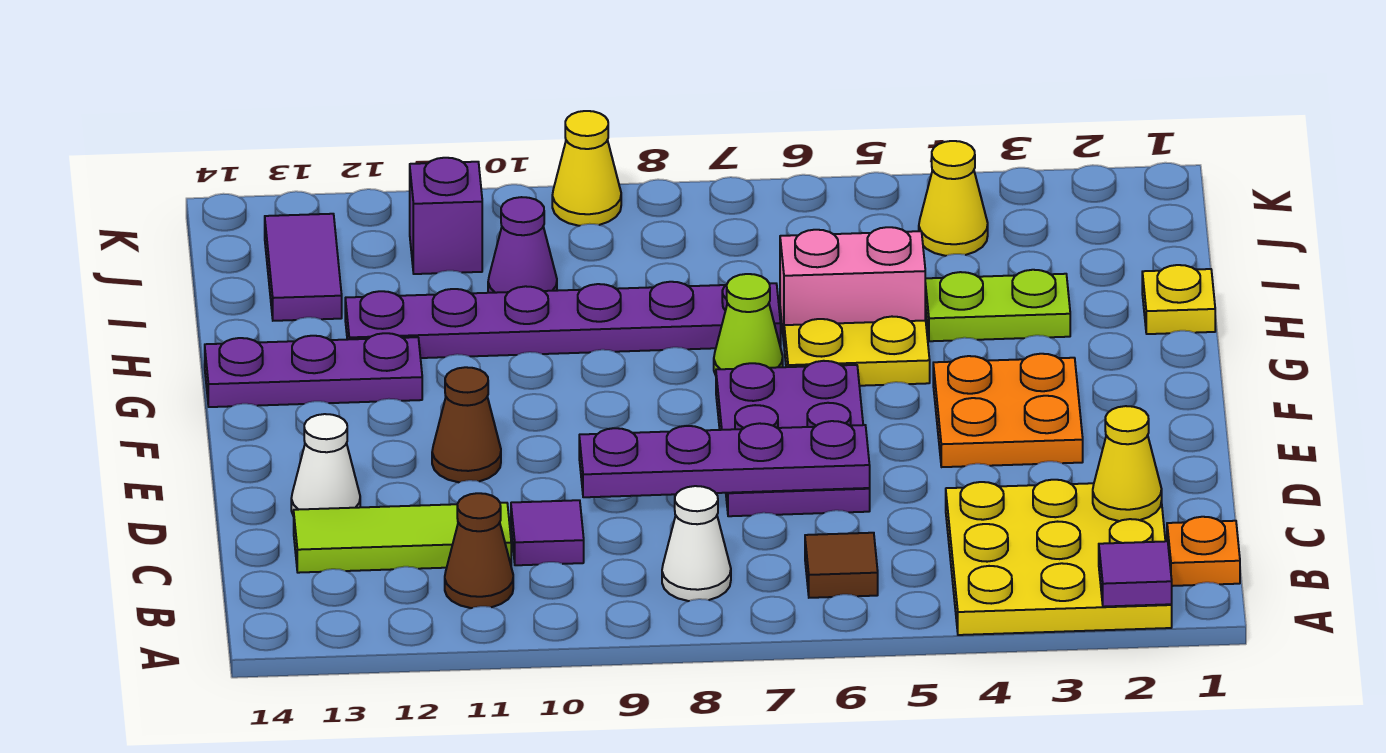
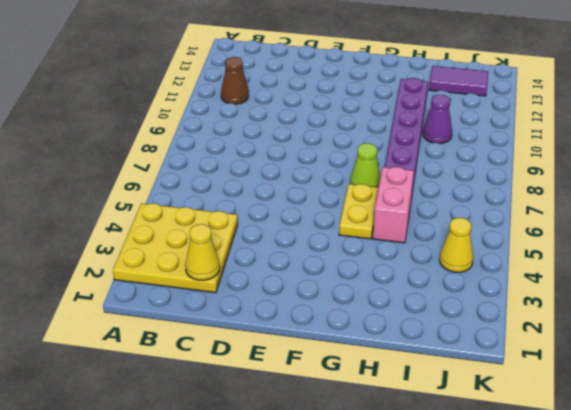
none -> orange plate B1 level 1
none -> brown tile B6 level 1
none -> white cone B8 level 1

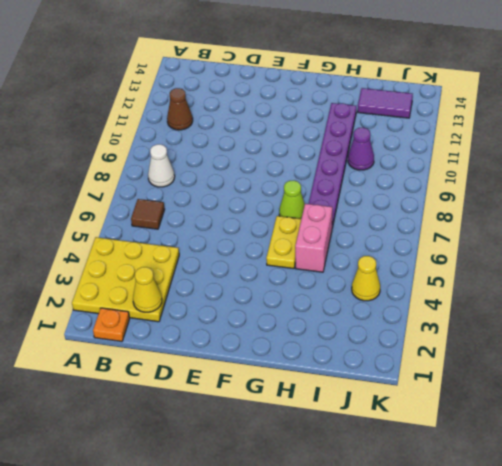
none -> purple tile C10 level 1
none -> lime tile C11:C13 level 1
none -> purple plate D6:F7 level 1

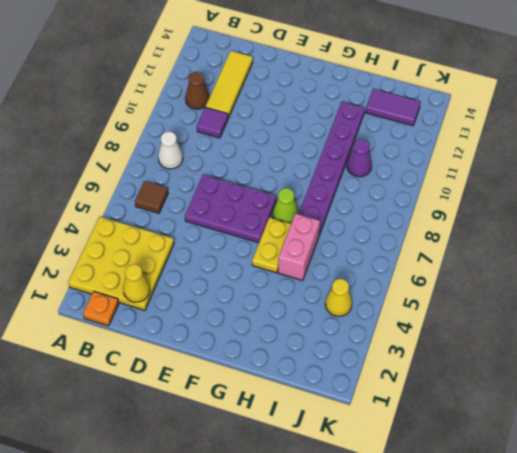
yellow tile C11:C13 level 1 -> lime tile C11:C13 level 1
none -> white cone D13 level 1
none -> orange plate E3:F4 level 1
none -> brown cone E11 level 1

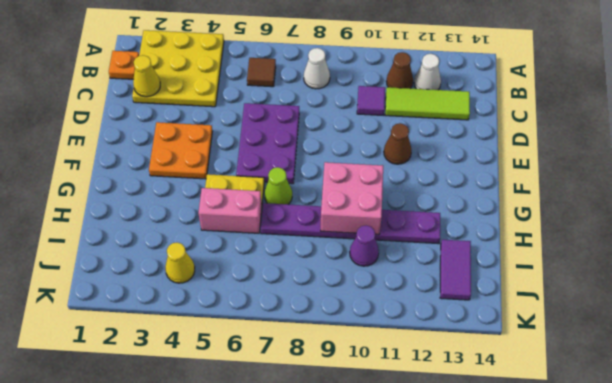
white cone B12 level 1 -> white cone D13 level 1
pink brick G9:H10 level 2 -> none
none -> purple plate G12:G14 level 1
none -> yellow plate H1 level 1
none -> lime plate H3:H4 level 1

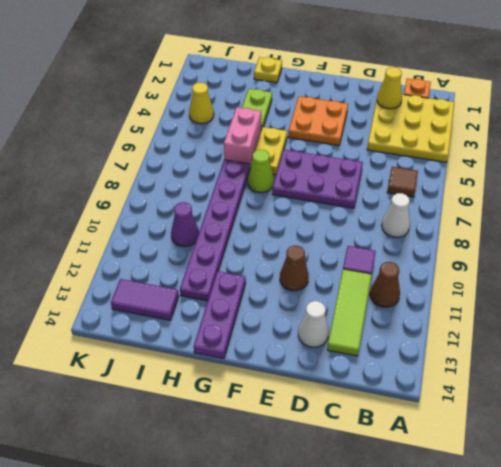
none -> purple brick J11 level 1
none -> yellow cone K9 level 1
none -> purple tile A2 level 2

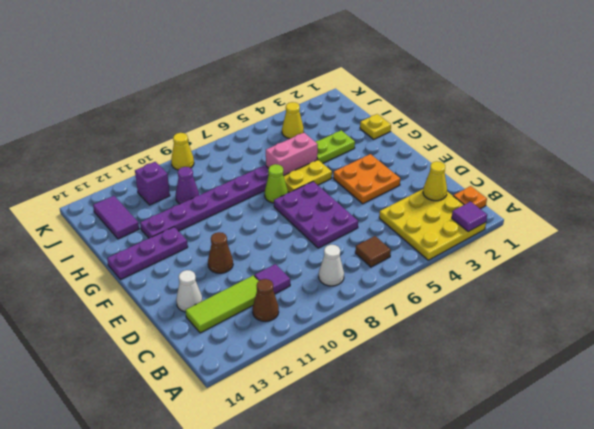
none -> purple plate D6:D9 level 2

